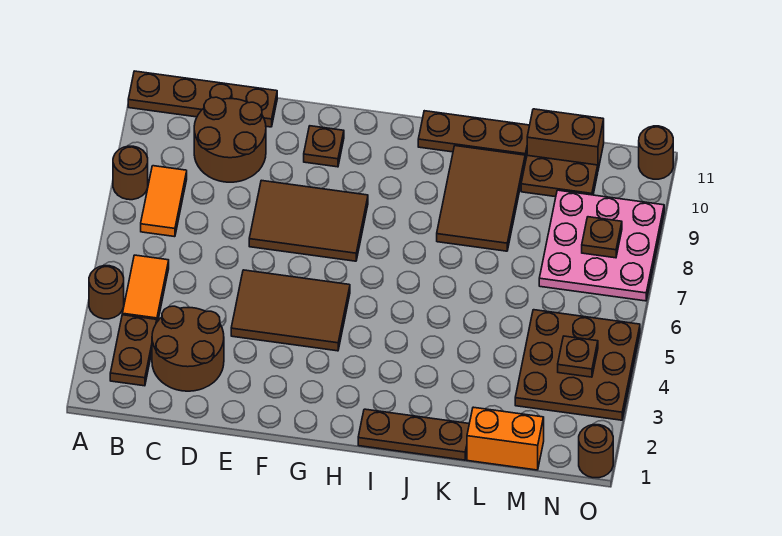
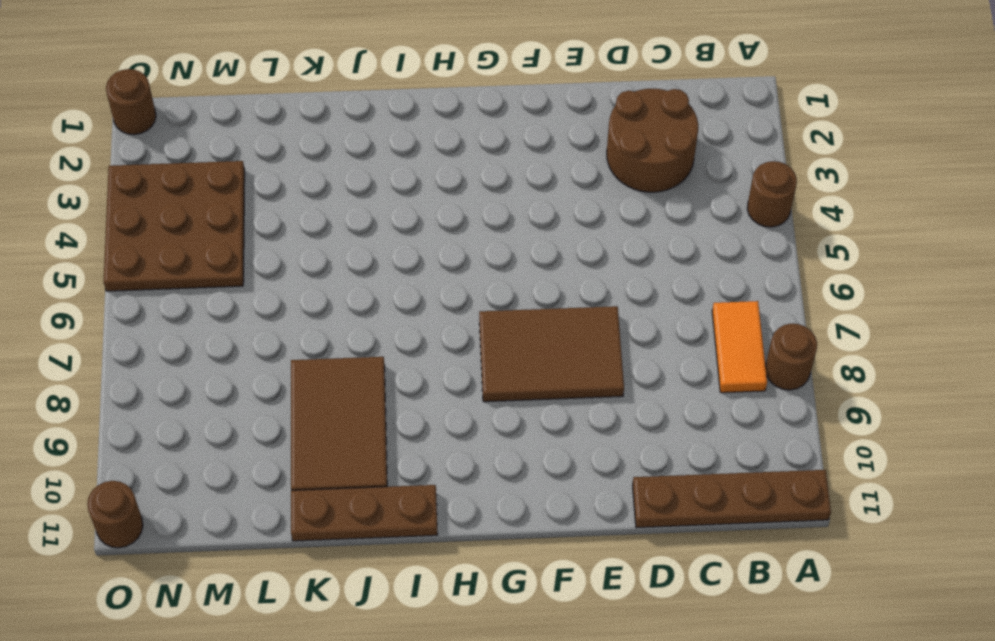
none -> brown plate B2:B3 level 1
none -> orange tile B4:B5 level 1
none -> brown round brick C9:D10 level 1

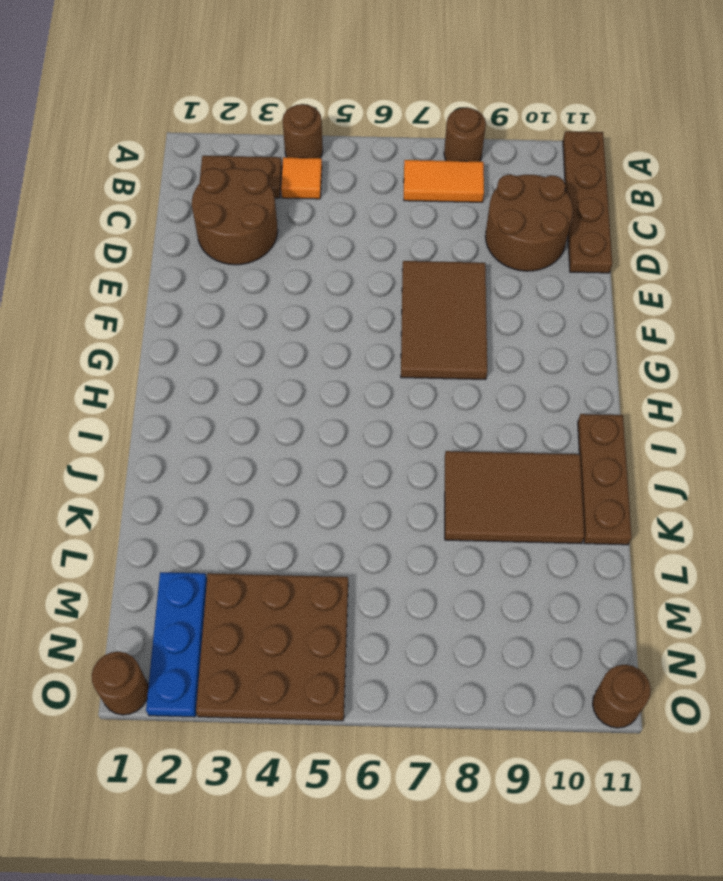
orange tile B4 level 1 -> orange tile B4:B5 level 1
blue plate M2:O2 level 1 -> none
none -> brown tile E4:G5 level 1
none -> brown plate F10 level 1
none -> brown plate I1:K1 level 1

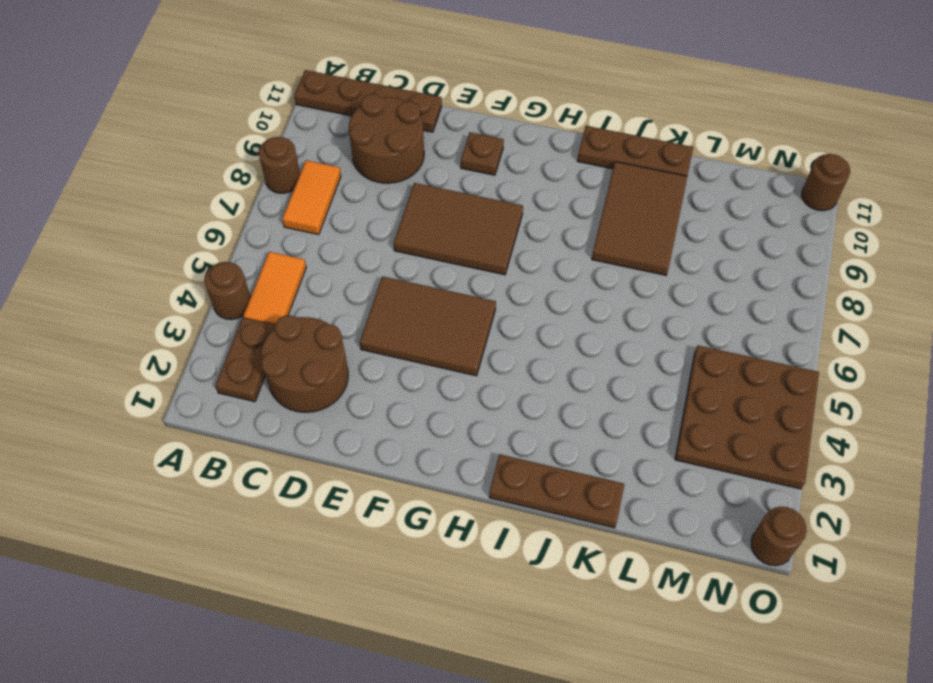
none -> orange brick L1:M1 level 1
none -> brown plate L10:M10 level 1
none -> brown brick L11:M11 level 1

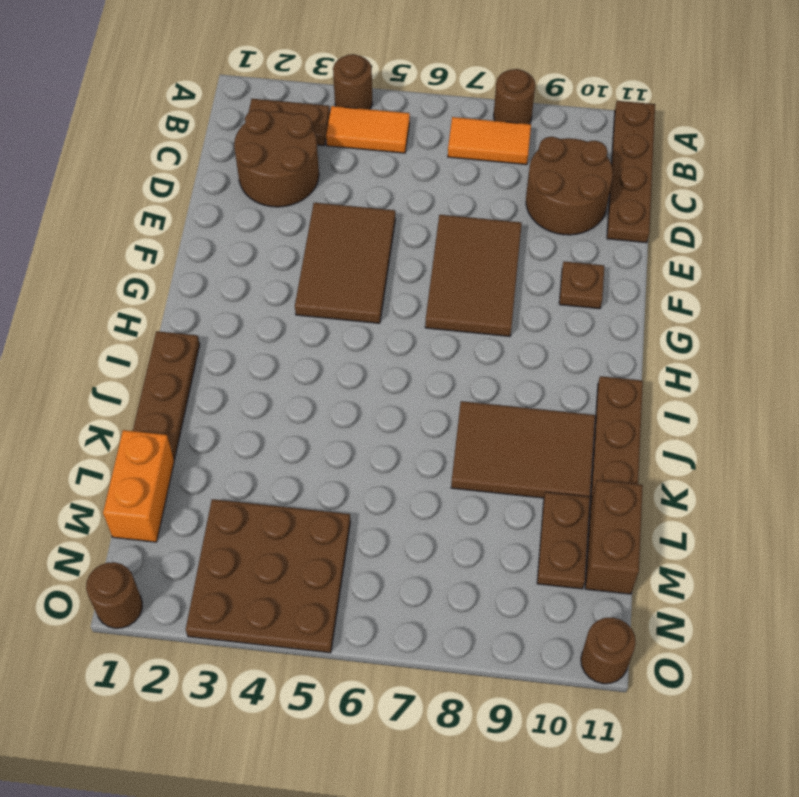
none -> pink plate M7:O9 level 1
none -> brown plate N4 level 2
none -> brown plate N8 level 2

